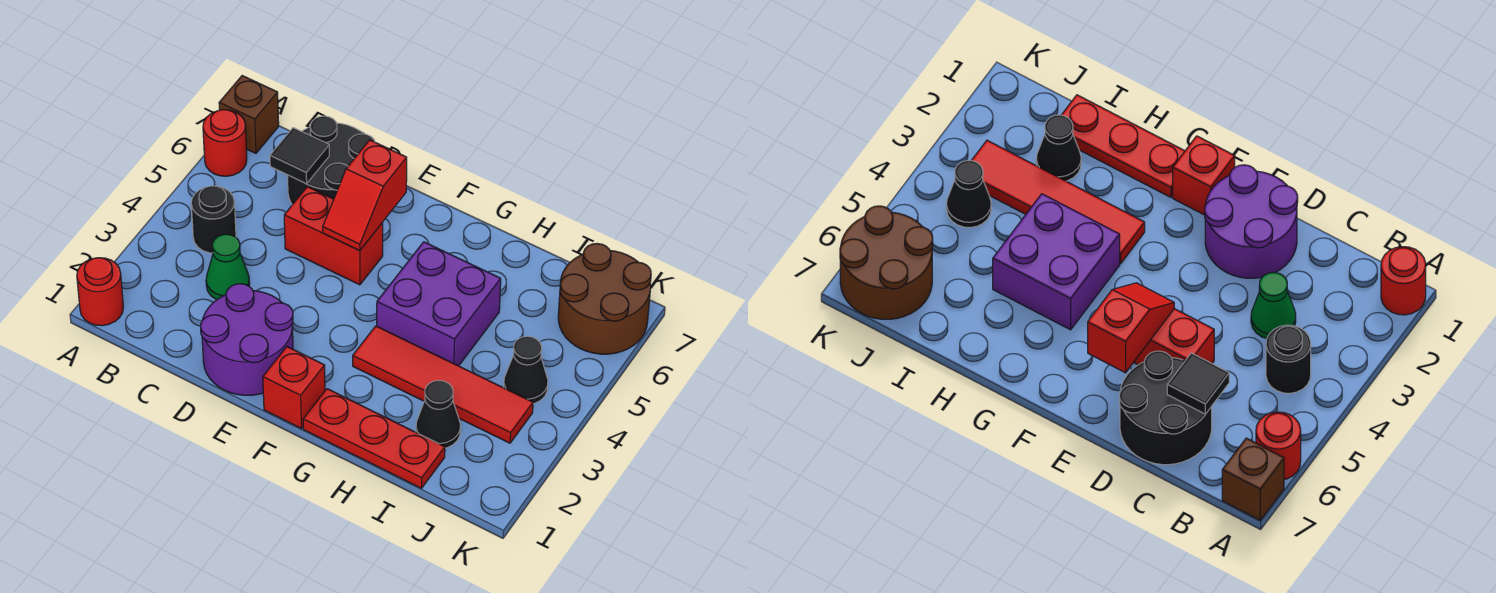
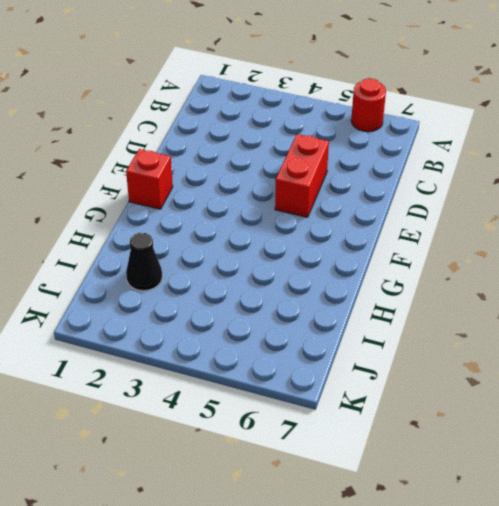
none -> red round brick A1 level 1
none -> brown brick A7 level 1
none -> black round brick B4 level 1

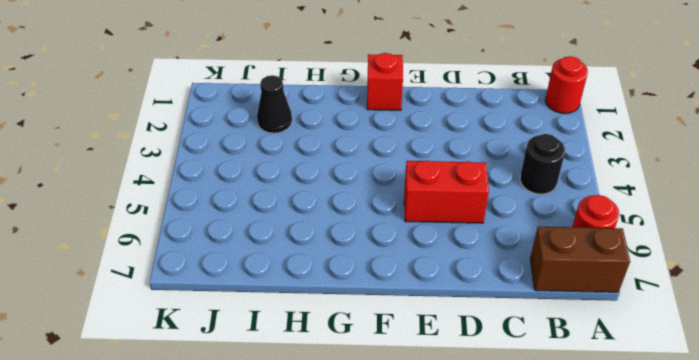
brown brick A7:B7 level 1 -> brown brick A7 level 1
none -> green cone C3 level 1
none -> black round brick C6:D7 level 1
none -> purple round brick D1:E2 level 1

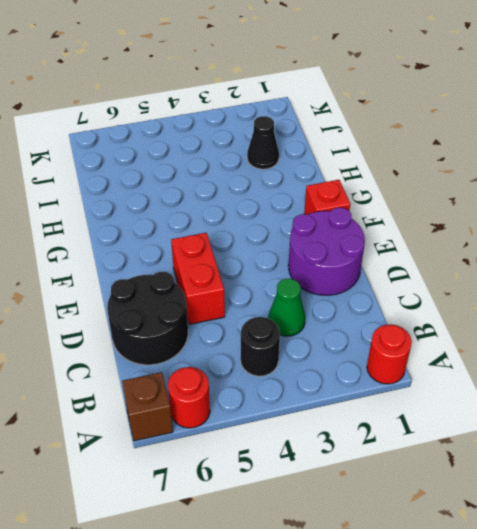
none -> red plate G1:I1 level 1
none -> red tile G3:J3 level 1
none -> purple brick G4:H5 level 1

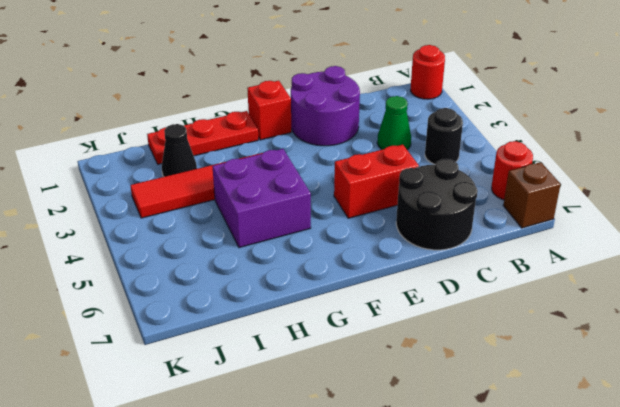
none -> black cone J4 level 1
none -> brown round brick J6:K7 level 1
none -> black tile C6 level 2

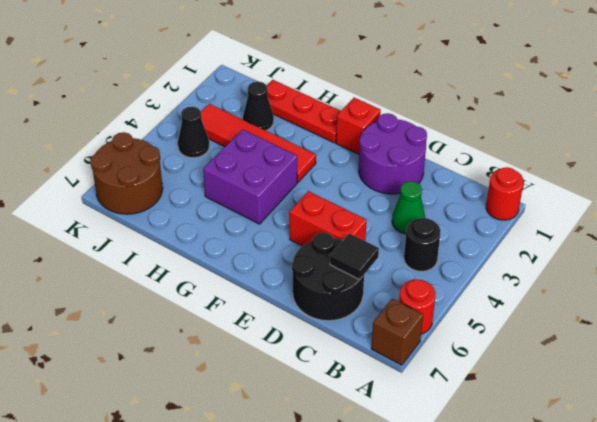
none -> red slope E5:E6 level 2 top 6

